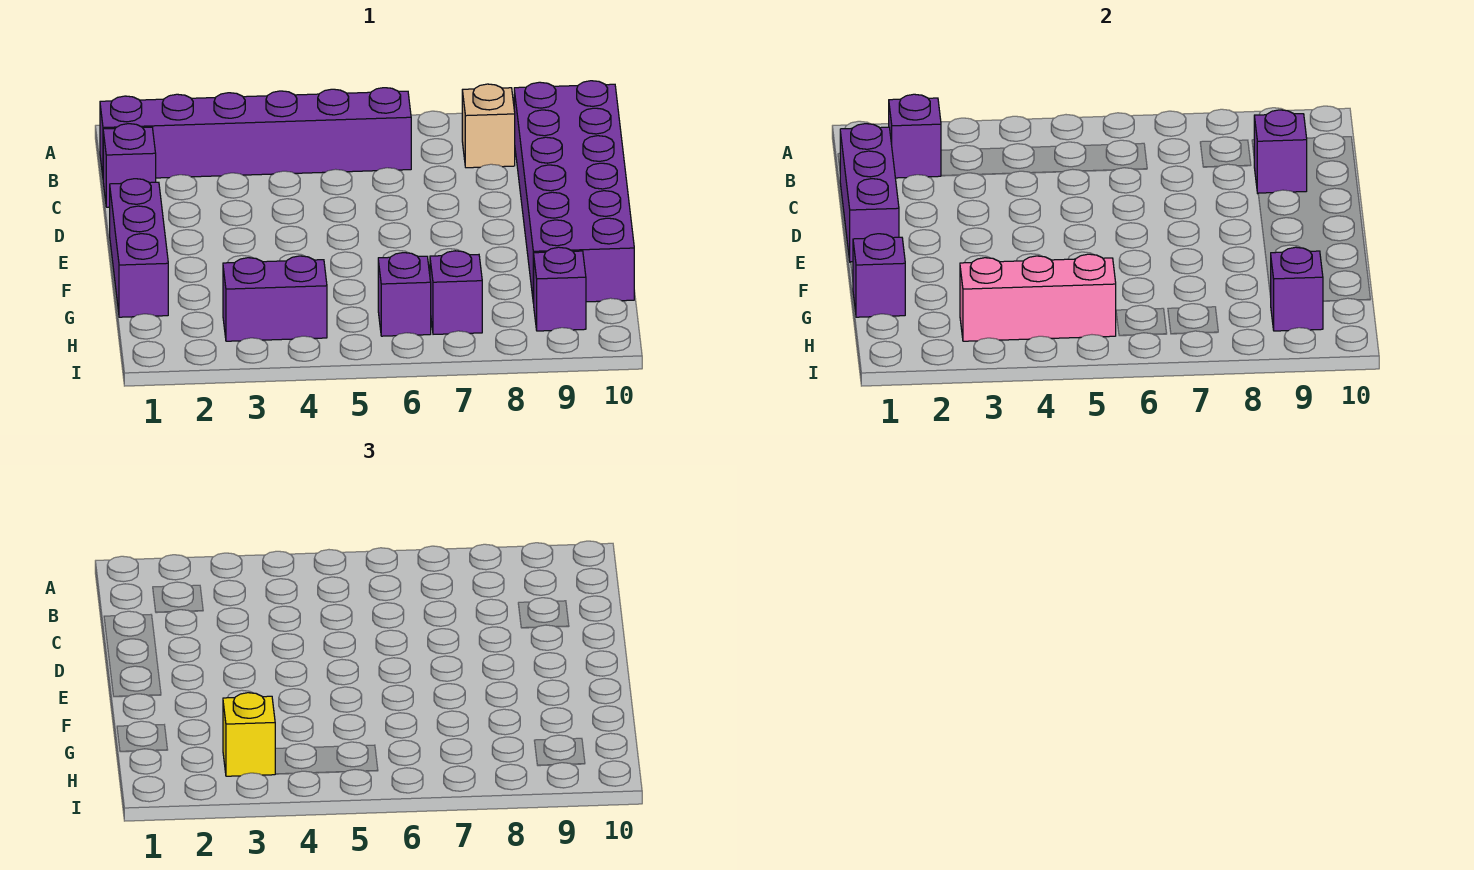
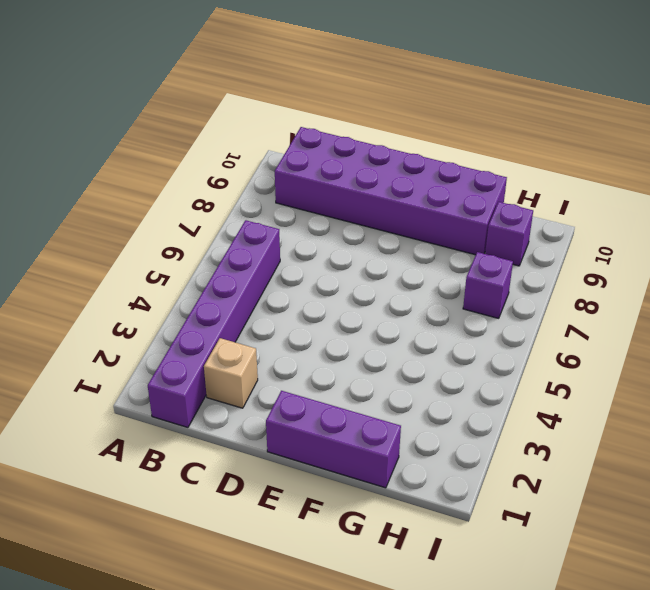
tan brick C2 level 1 -> tan brick B8 level 1
none -> purple brick C1 level 1
none -> purple brick H3:H4 level 1
none -> purple brick H6 level 1

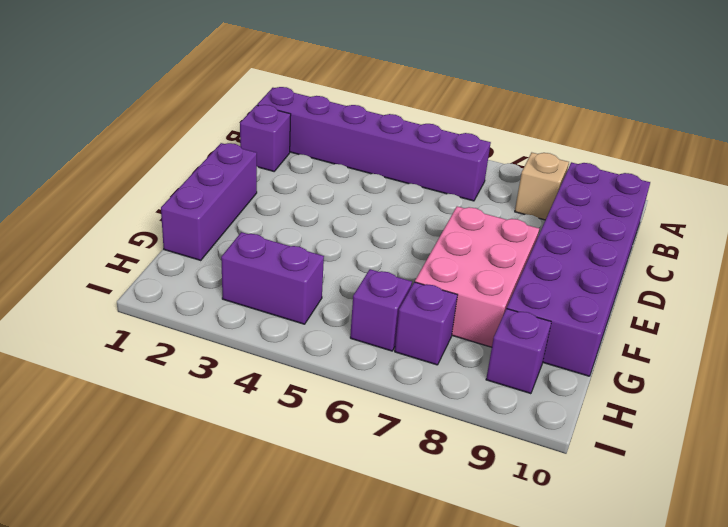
pink brick E7:G8 level 1 -> none
none -> purple brick B2 level 2
none -> purple brick C1:E1 level 2
none -> purple brick C9 level 2

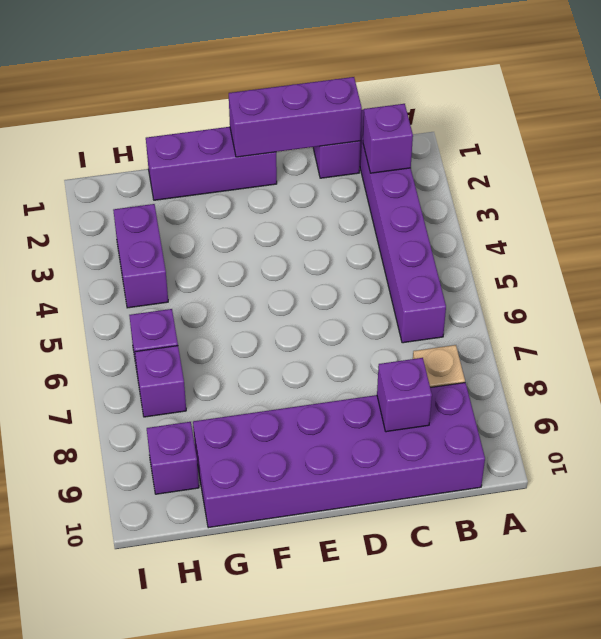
none -> purple brick G1 level 2
none -> pink brick H3:H5 level 2
none -> purple brick H9 level 2

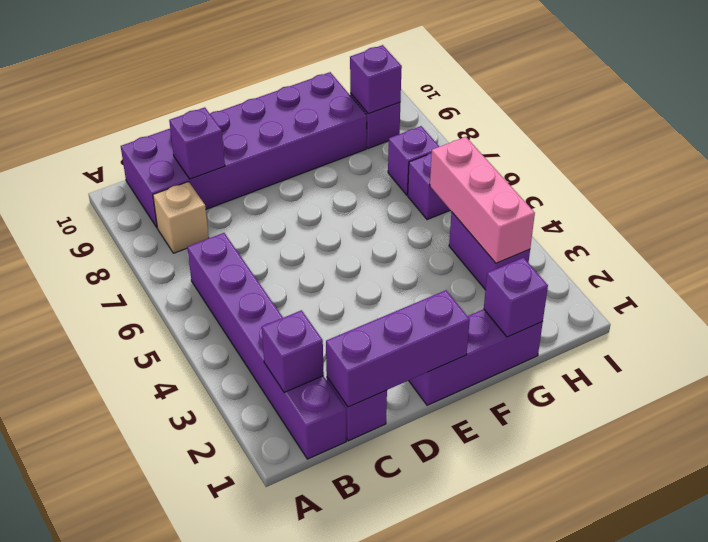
none -> yellow brick H3 level 3

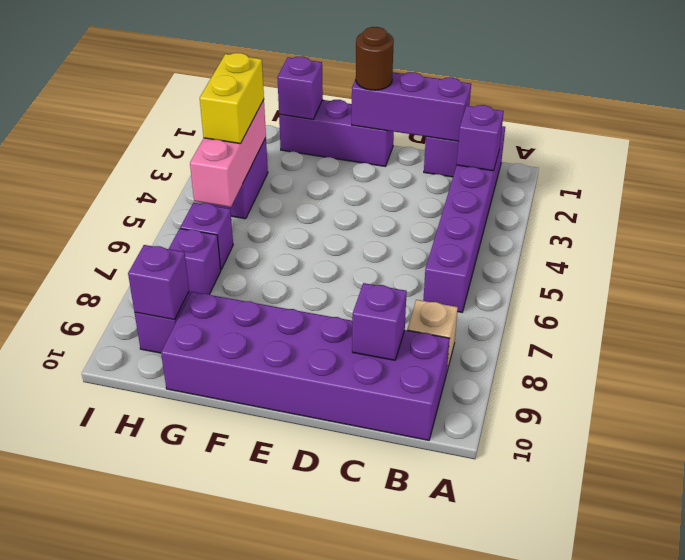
brown round brick E1 level 3 -> none
yellow brick H3:H4 level 3 -> yellow brick H3 level 3

